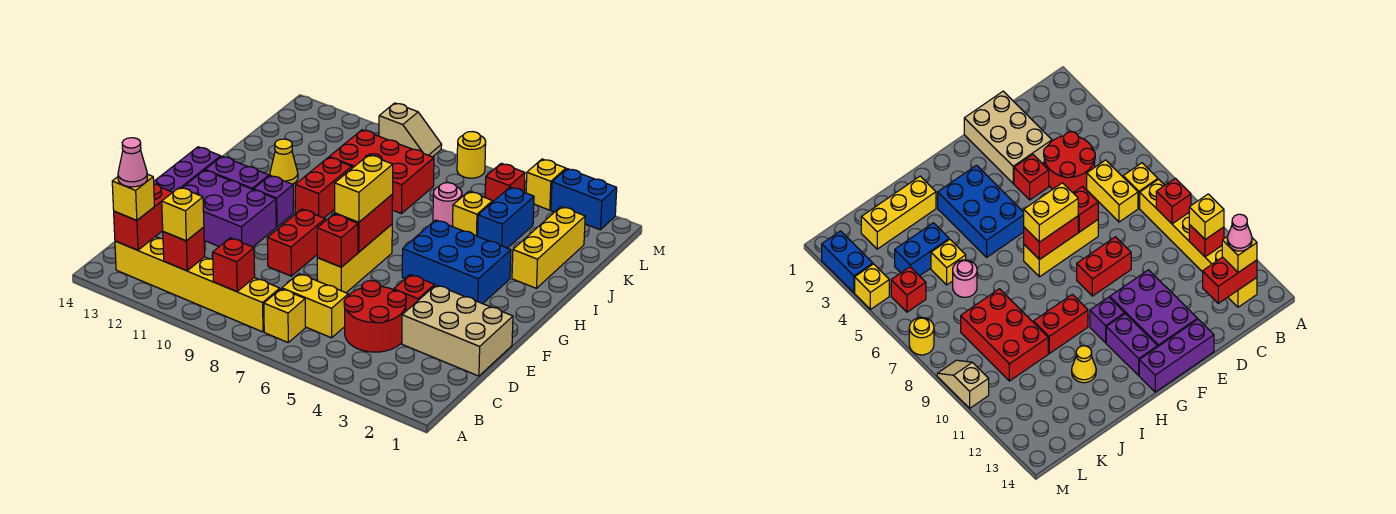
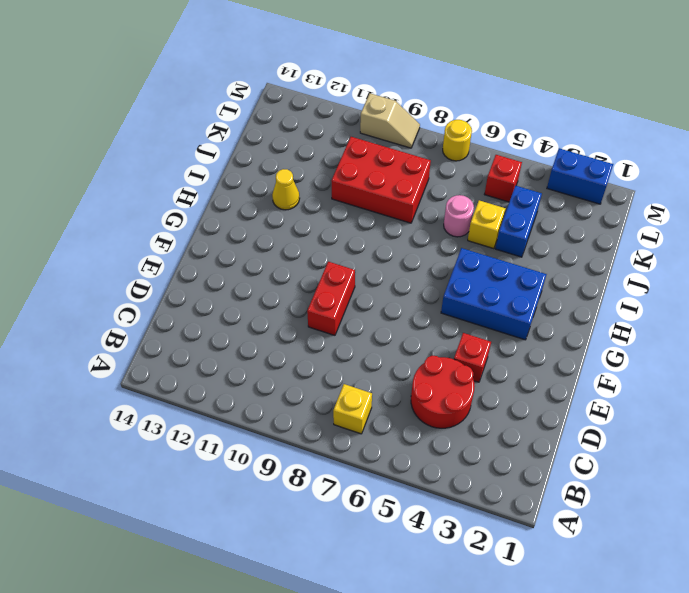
none -> yellow brick B8:B13 level 1
none -> yellow brick C6:C7 level 1
none -> tan brick D1:E3 level 1
none -> yellow brick E7:G7 level 1

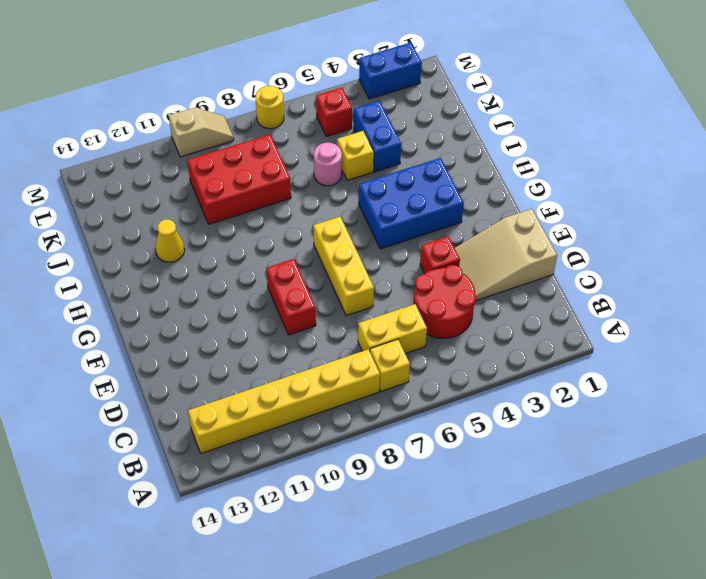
tan slope D1:E3 level 1 top 1 -> tan brick D1:E3 level 1
none -> purple brick E11:F13 level 1
none -> purple brick E14:G14 level 1
none -> purple brick G11 level 1
none -> purple brick G12:G13 level 1

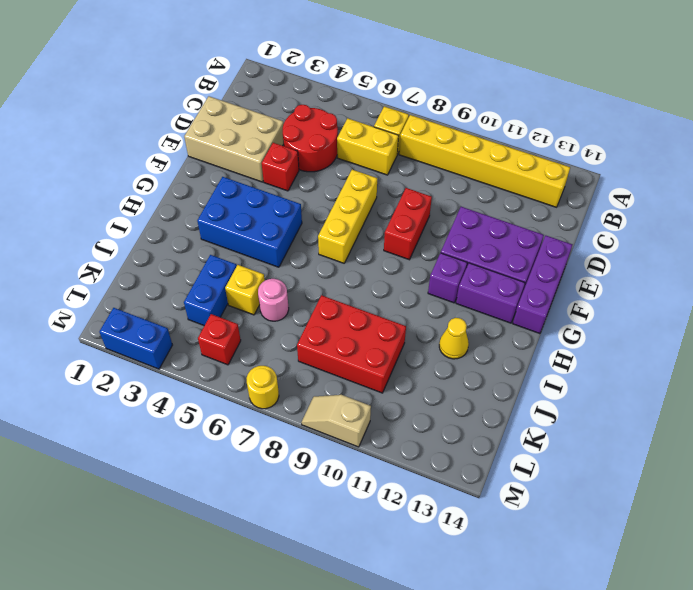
none -> red brick H10:I10 level 1
none -> yellow brick I2:K2 level 1
none -> yellow brick M4 level 1
none -> red brick B9 level 2

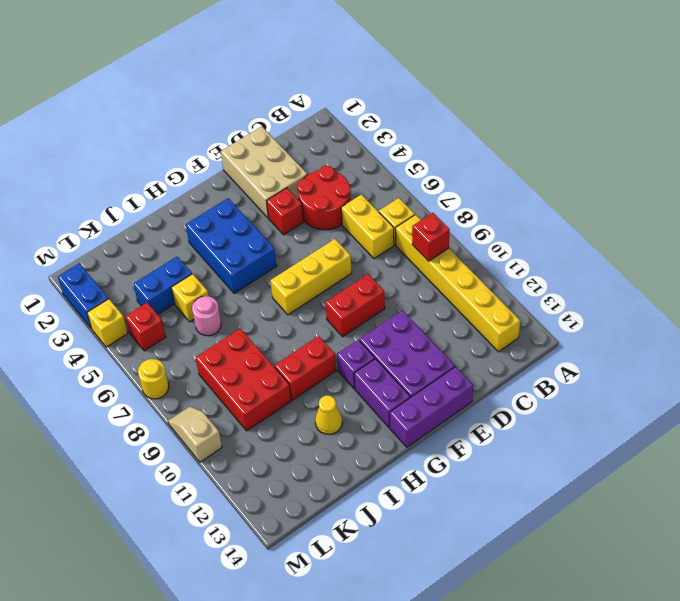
none -> yellow brick I2:K2 level 1
none -> red brick B11 level 2
none -> red brick B13:C13 level 2
none -> red brick E7 level 2

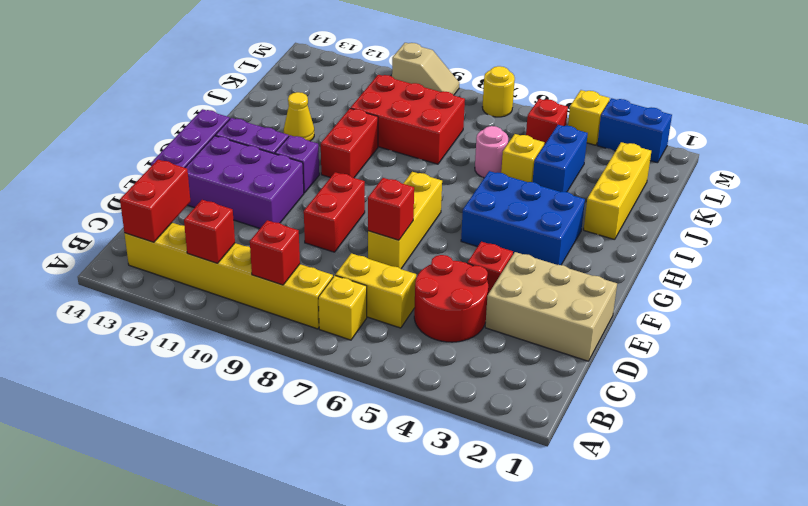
none -> red brick F7:G7 level 2
none -> yellow brick B11 level 3
none -> yellow brick B13 level 3
none -> yellow brick F7:G7 level 3

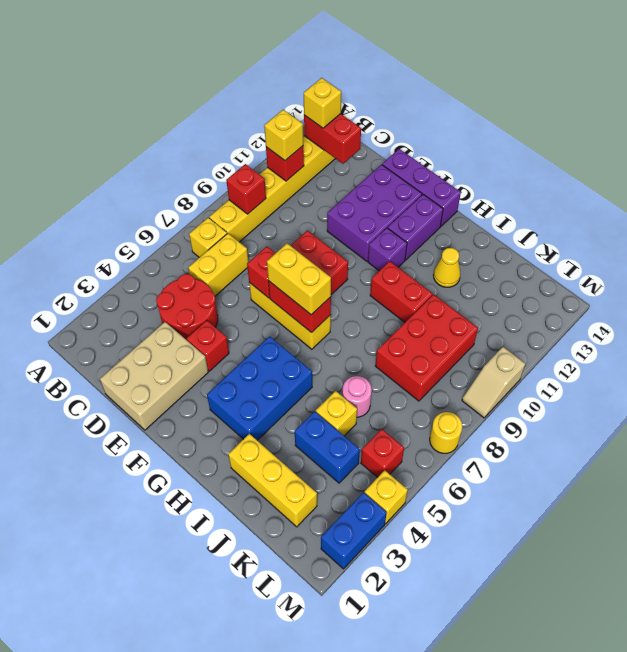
none -> pink cone B13 level 4

